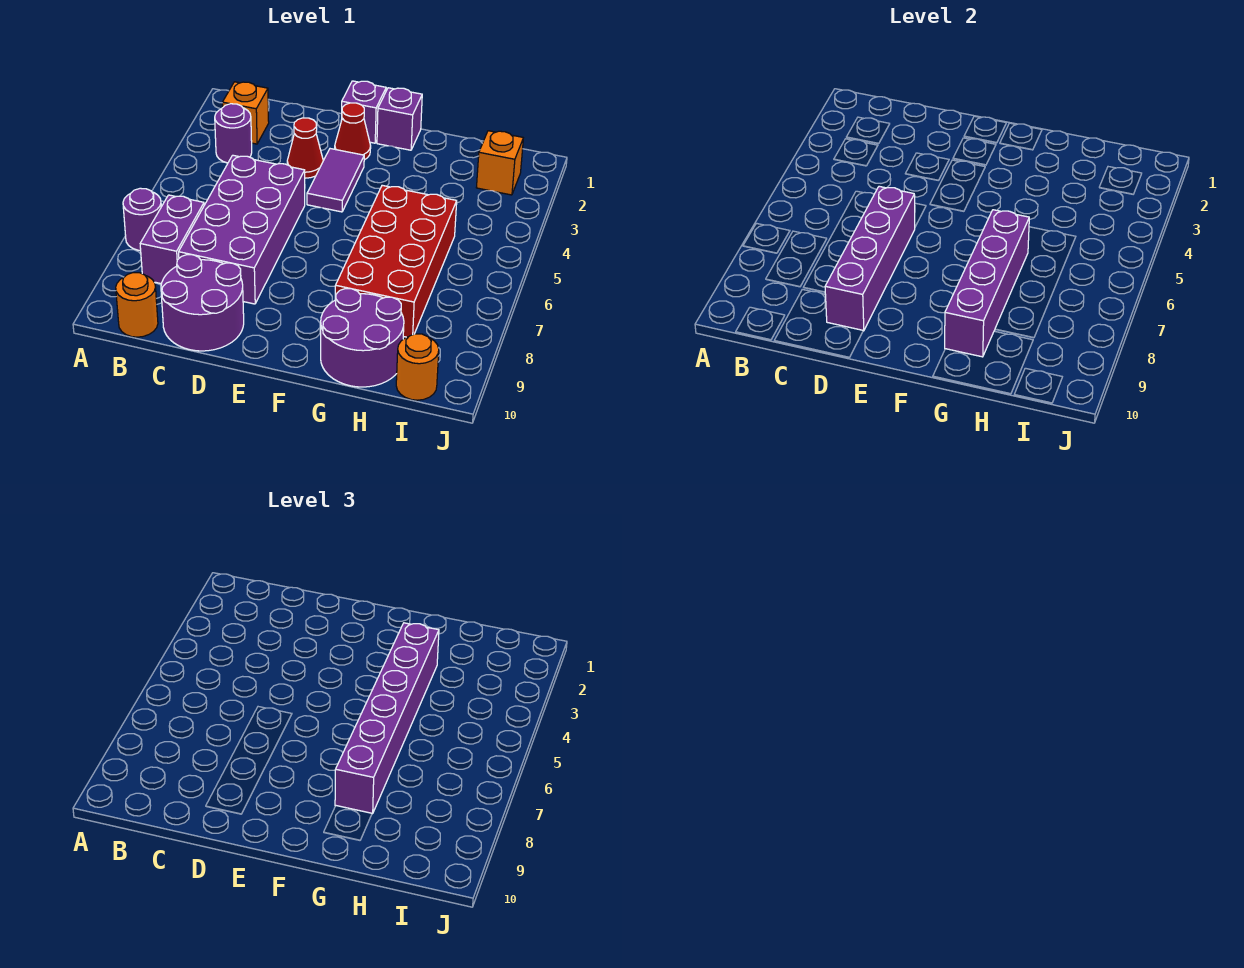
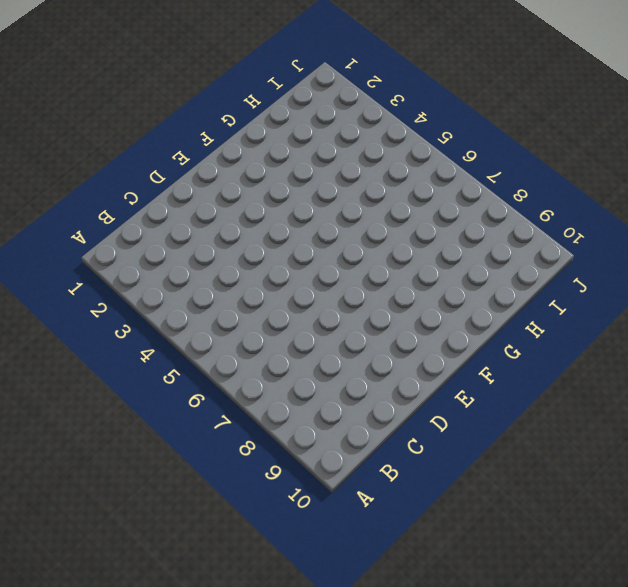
none -> purple round brick A7 level 1
none -> orange brick B2 level 1
none -> purple round brick B3 level 1

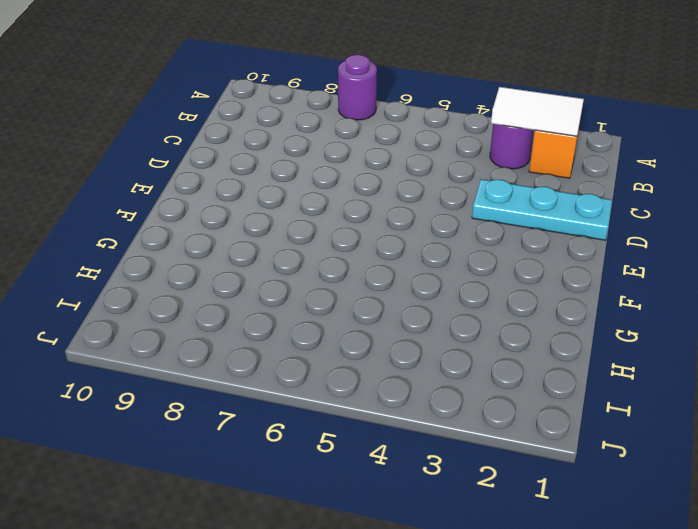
white tile B2:B3 level 2 -> none
cyan plate D1:D3 level 1 -> red cone D3 level 1
none -> purple brick B7:B8 level 1
none -> orange round brick B10 level 1
none -> purple brick C5:D8 level 1

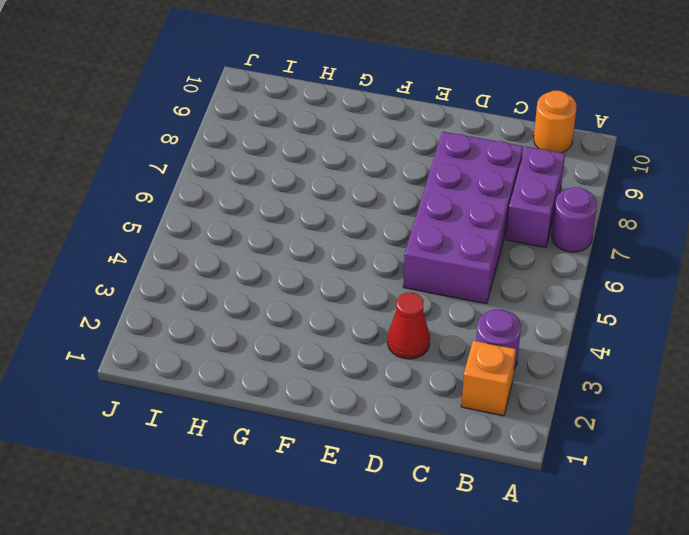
none -> purple round brick C9:D10 level 1
none -> purple brick E1 level 1
none -> red cone E2 level 1

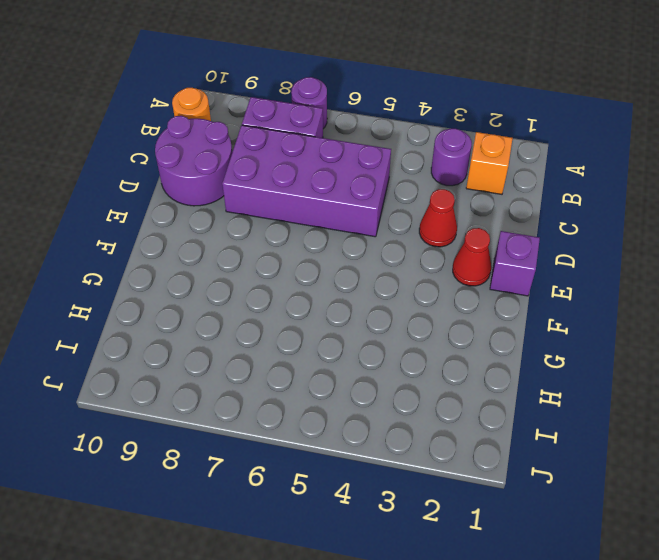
none -> purple tile E3:E4 level 1
none -> purple brick F1 level 1
none -> red brick G5:H8 level 1

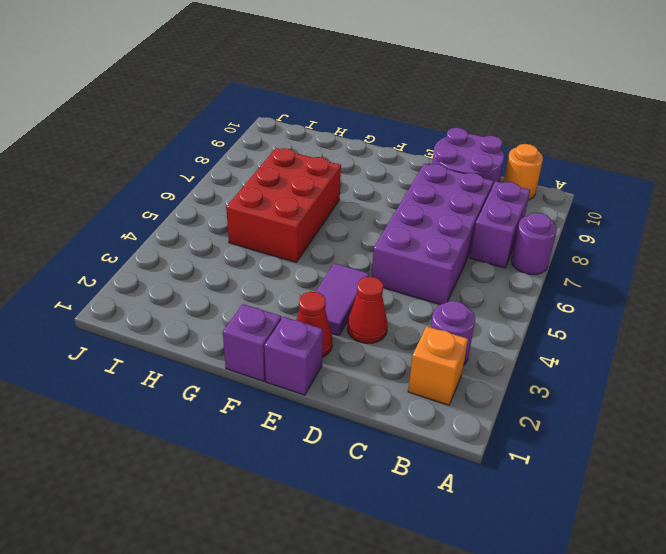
red brick G5:H7 level 1 -> red brick G5:H8 level 1
none -> purple round brick G9:H10 level 1
none -> orange brick I2 level 1
none -> orange round brick I10 level 1

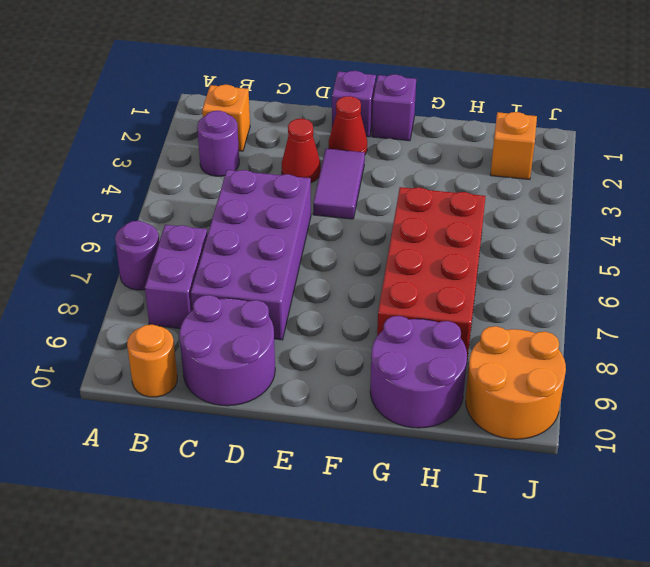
orange round brick I9:J10 level 1 -> orange round brick I10 level 1
none -> purple brick D6:D9 level 2
none -> purple brick G6:G9 level 2
none -> purple brick G3:G8 level 3

